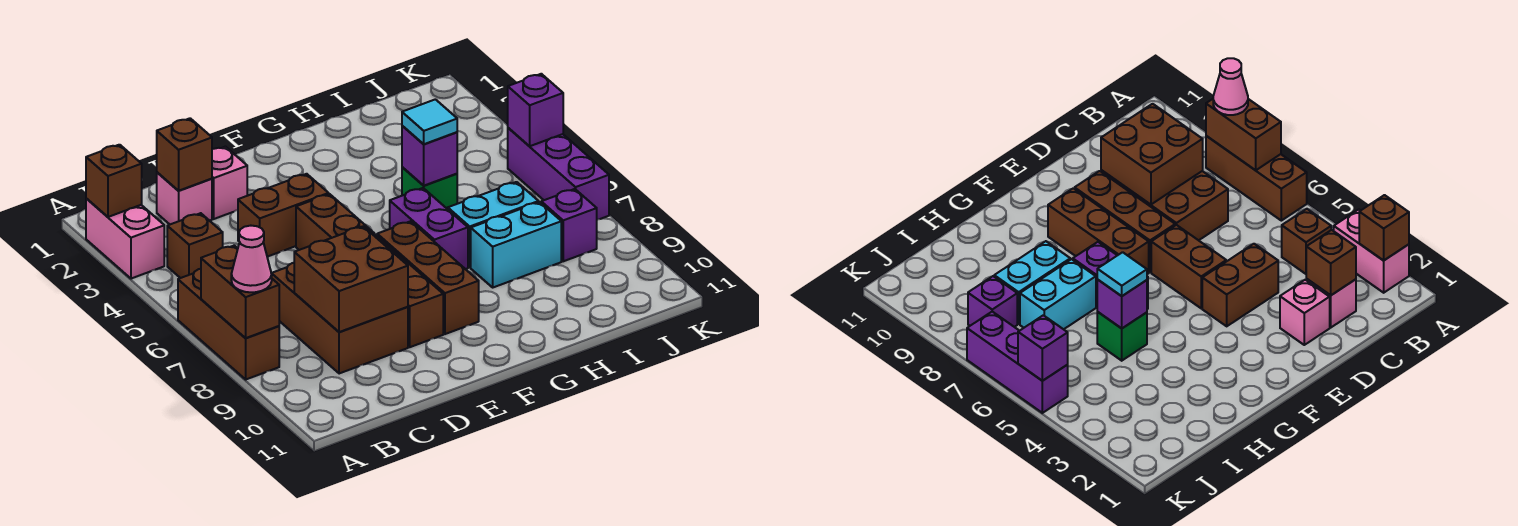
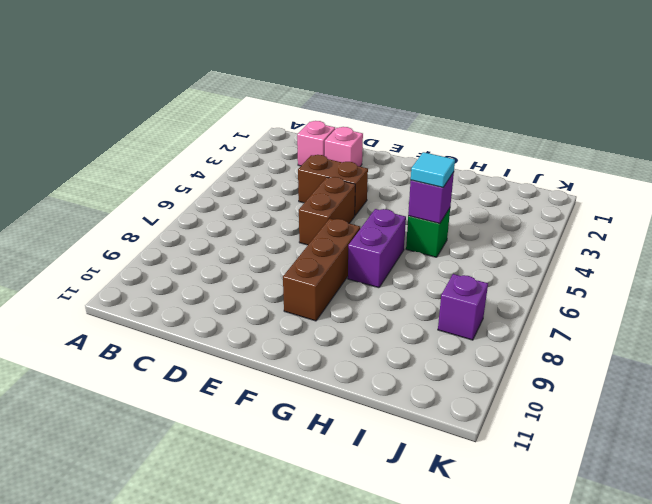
none -> pink brick A2:A3 level 1
none -> brown brick A6:A8 level 1
none -> brown brick B4 level 1

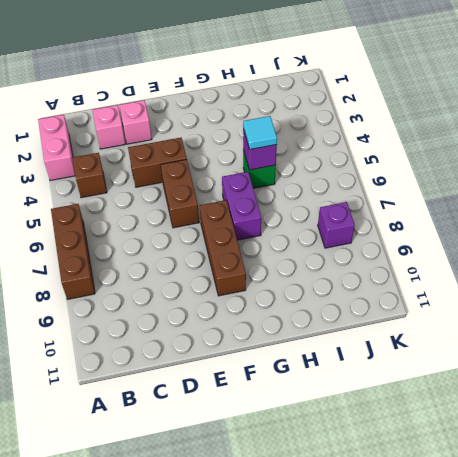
none -> brown brick C7:D9 level 1
none -> brown brick E7:E9 level 1
none -> cyan brick H7:I7 level 1

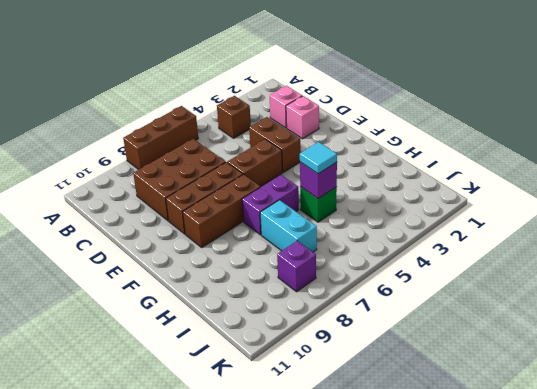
none -> pink brick A2:A3 level 1
none -> cyan brick H8:I8 level 1
none -> purple brick K5:K7 level 1

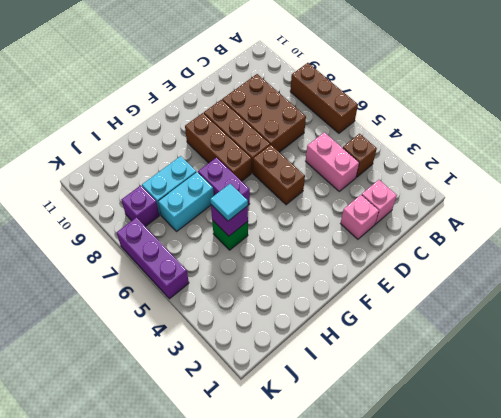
pink brick C4:C5 level 1 -> pink brick A2:A3 level 1
none -> brown brick D4:E4 level 1
none -> brown brick A2 level 2
none -> brown brick A7:A8 level 2

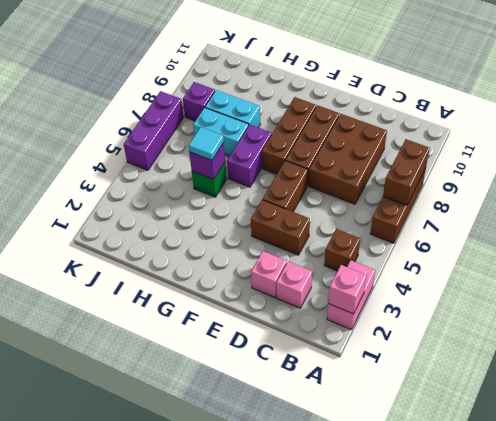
pink brick A2 level 2 -> brown brick A2 level 2
none -> brown brick C2 level 2
none -> brown brick C8:D9 level 2
none -> purple brick K5 level 2

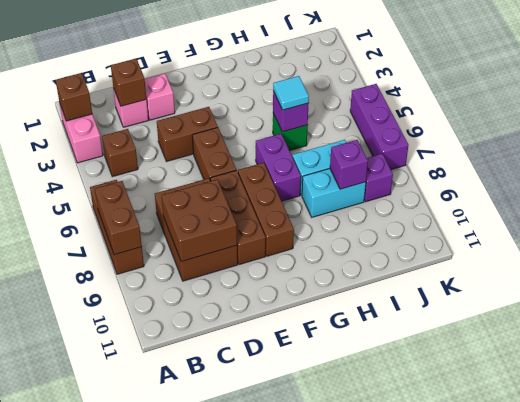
purple brick I8 level 2 -> purple brick K5 level 2
none -> pink cone A8 level 3

